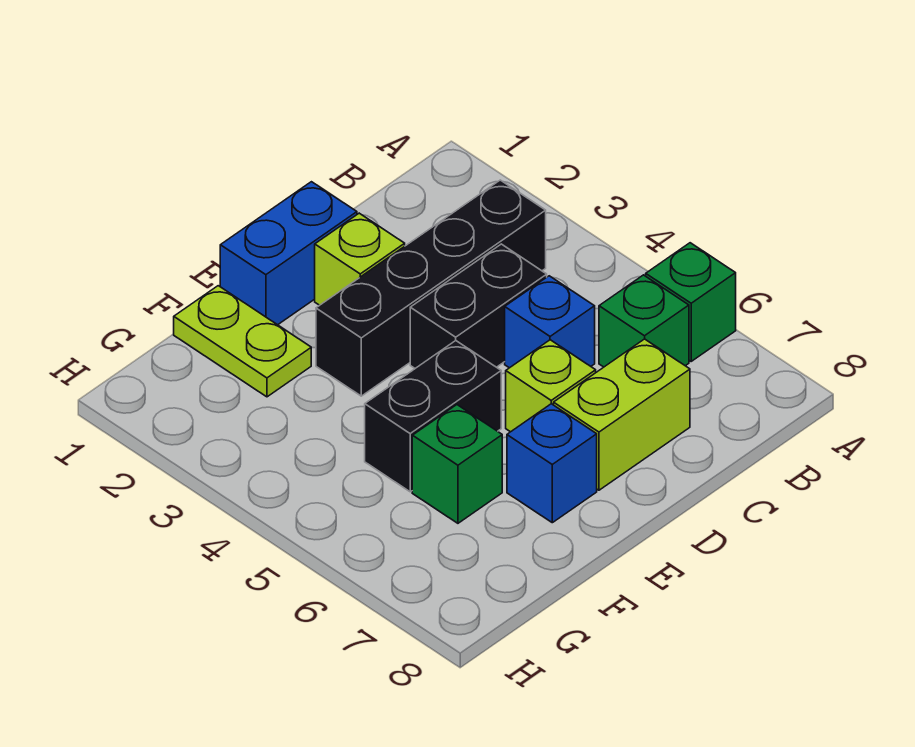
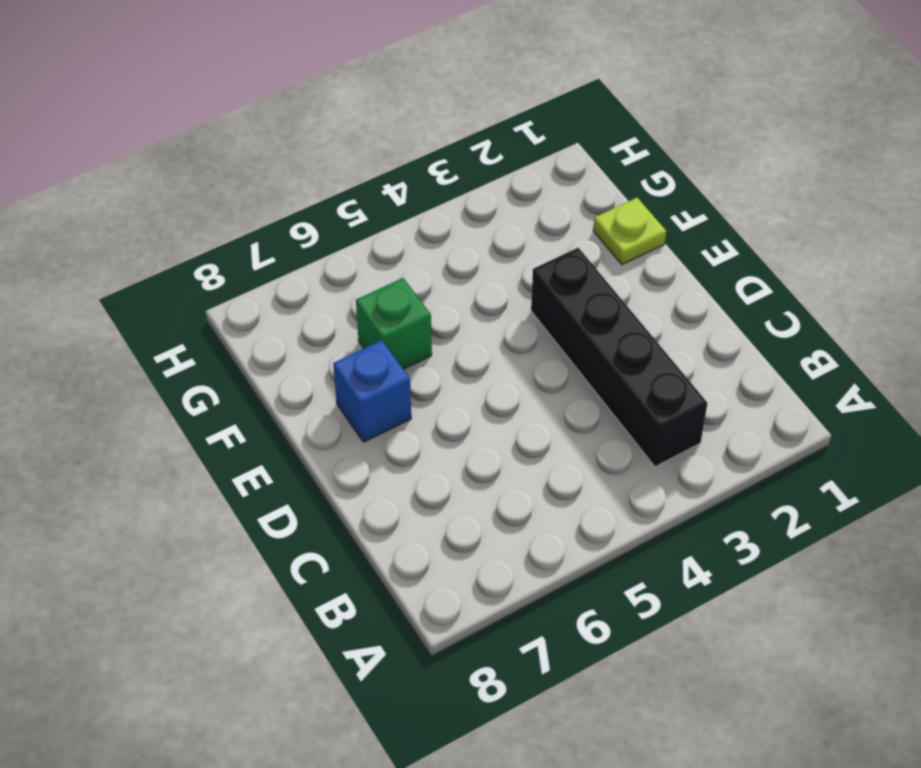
lime plate F1 level 1 -> lime plate F1:F2 level 1
none -> green brick A6 level 1
none -> green brick B6 level 1
none -> black brick C4:D4 level 1

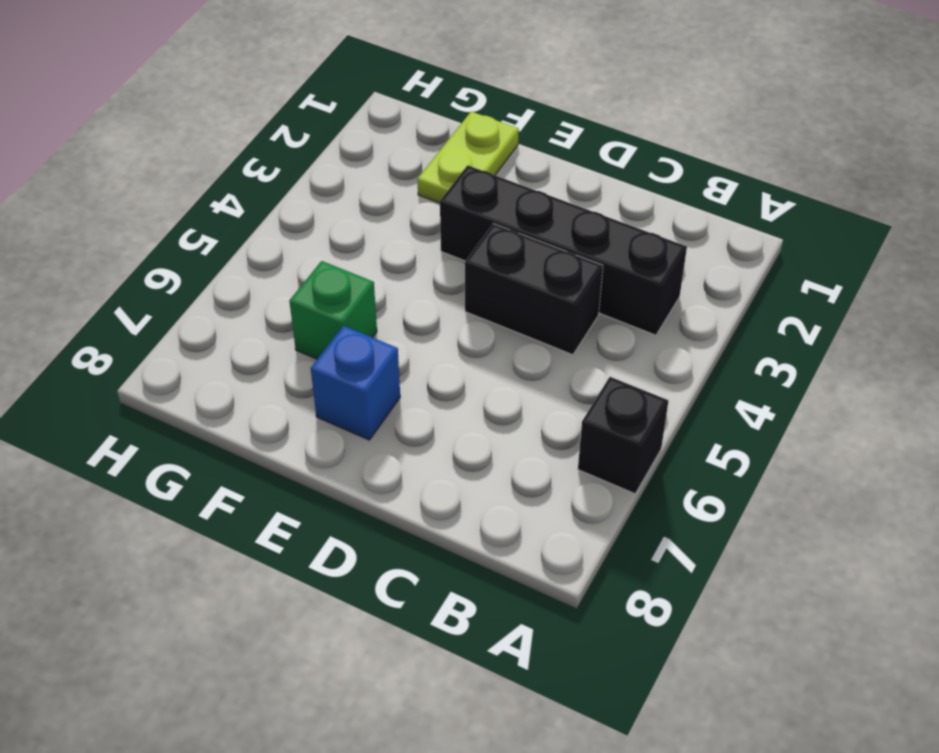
black brick A6 level 1 -> green brick A6 level 1
none -> green brick B6 level 1
none -> blue brick C5 level 1
none -> lime brick C7:D7 level 1

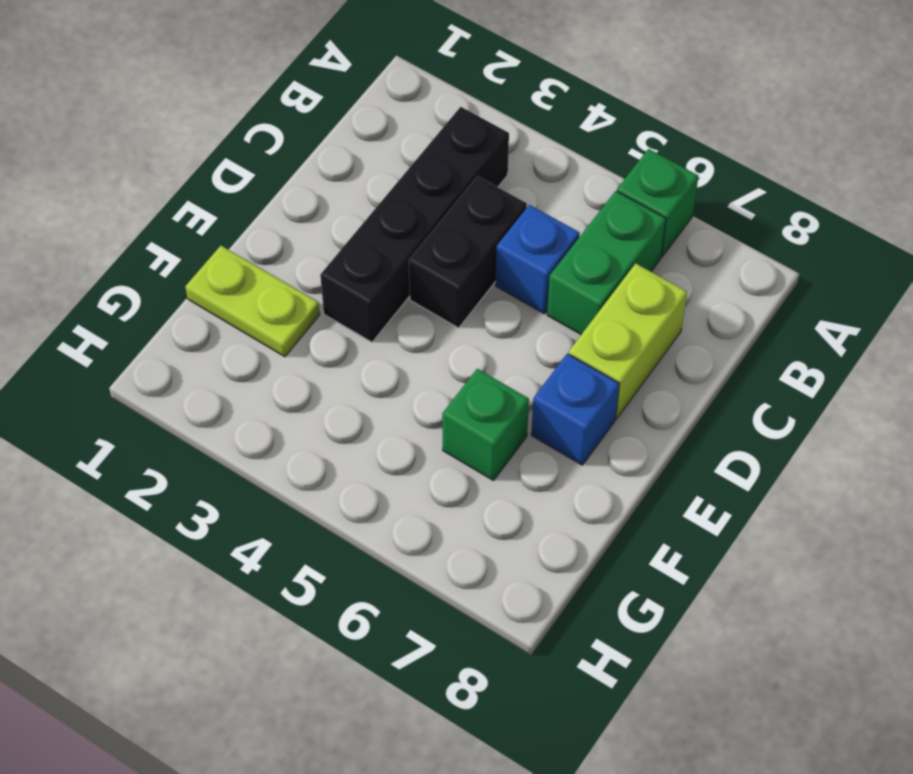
green brick B6:C6 level 1 -> green brick B6 level 1
none -> blue brick D1:E1 level 1
none -> lime brick D2 level 1
none -> lime brick D6 level 1

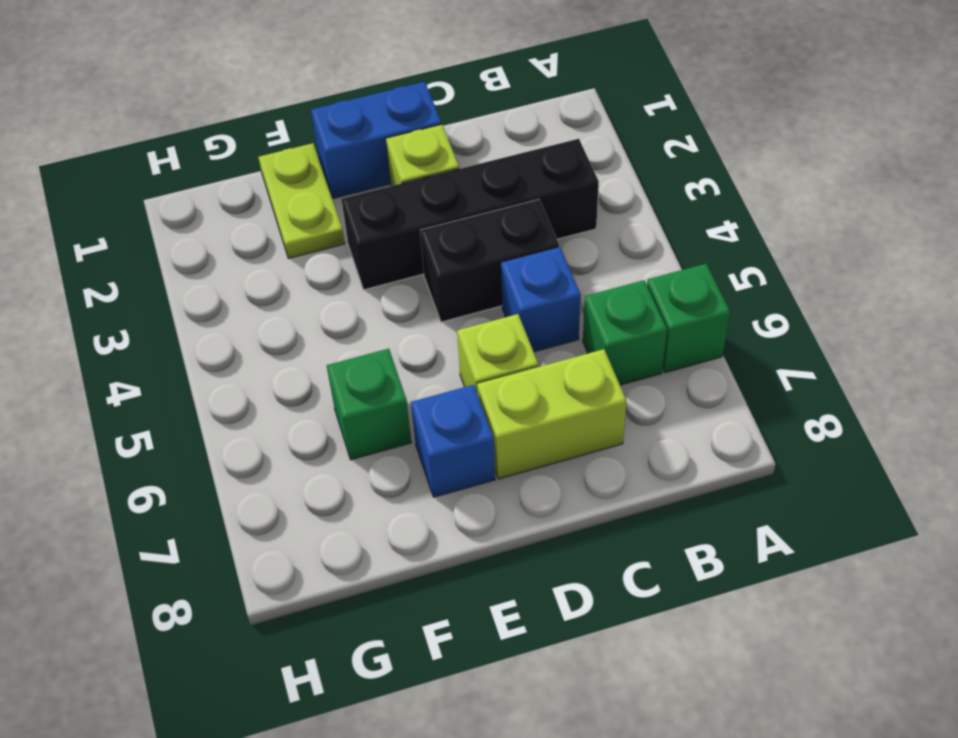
none -> black brick E5:F5 level 1

